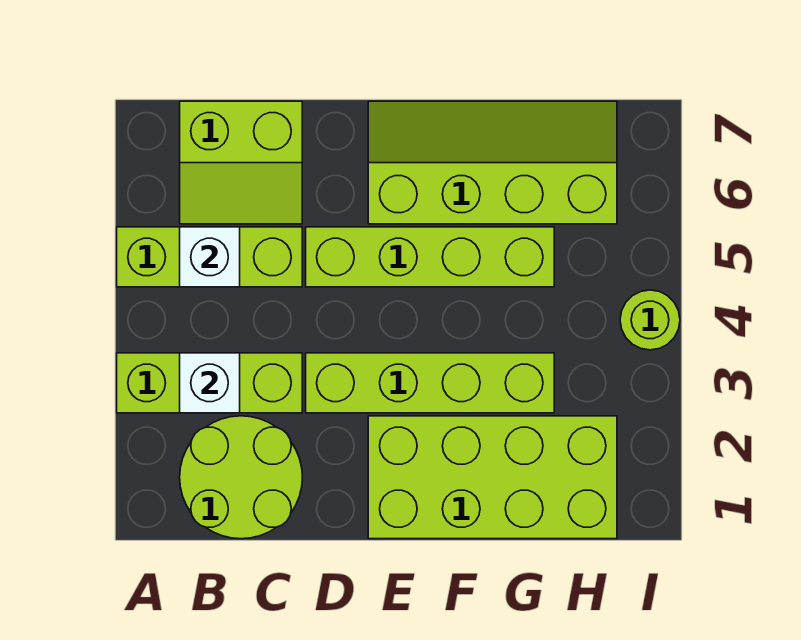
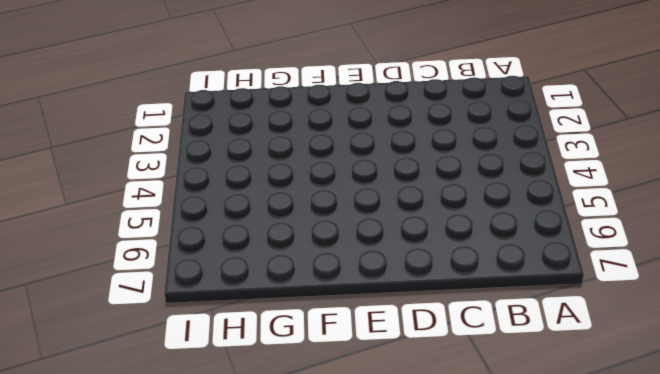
none -> lime brick A3:C3 level 1
none -> lime brick A5:C5 level 1

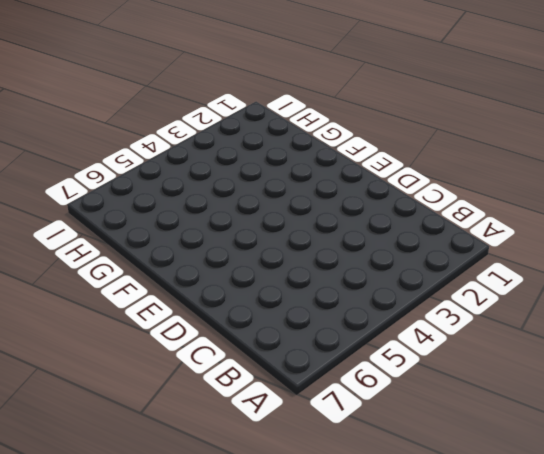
none -> lime brick A3:C3 level 1
none -> lime brick A5:C5 level 1

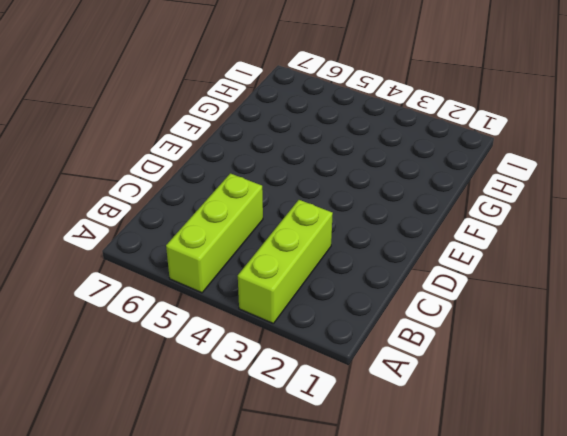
none -> lime round brick B1:C2 level 1
none -> lime slope B6:C7 level 1 top 7

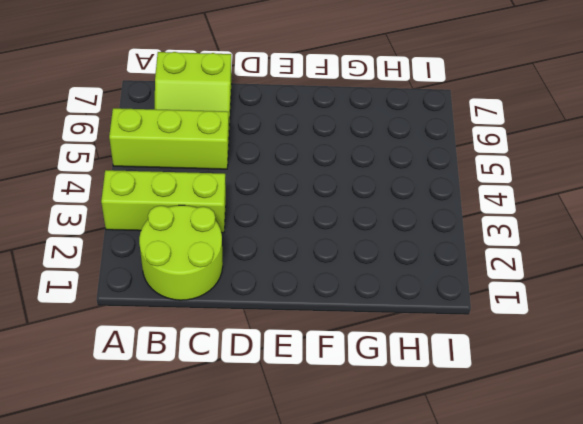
none -> lime brick D3:G3 level 1
none -> lime brick D5:G5 level 1

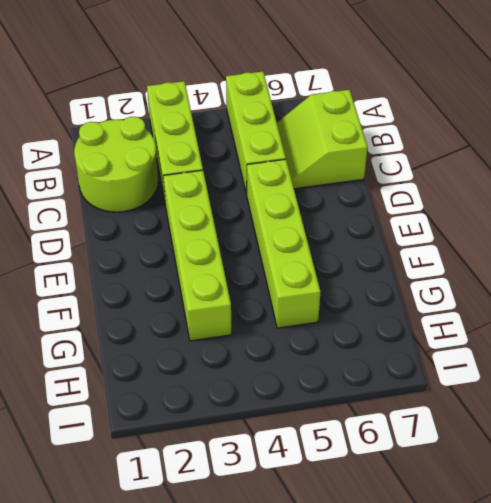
none -> lime brick E1:H2 level 1
none -> lime slope E6:H7 level 1 top 6

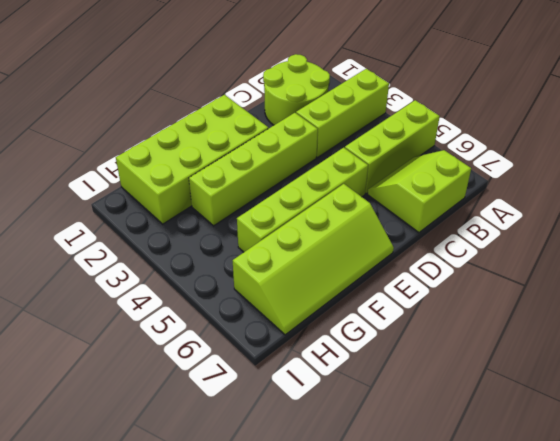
none -> lime round brick I4 level 1
none -> white brick B3 level 2

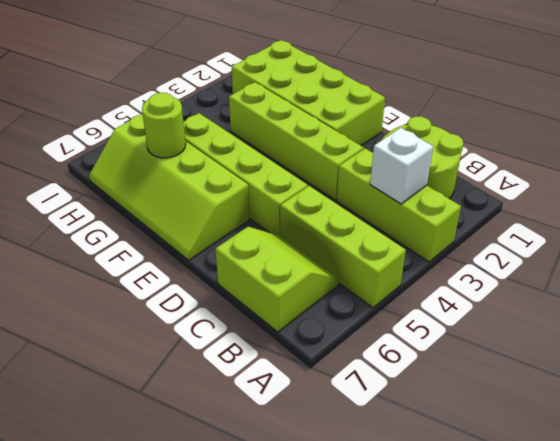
lime round brick G6 level 2 -> lime round brick I4 level 1
none -> white brick B5 level 2

